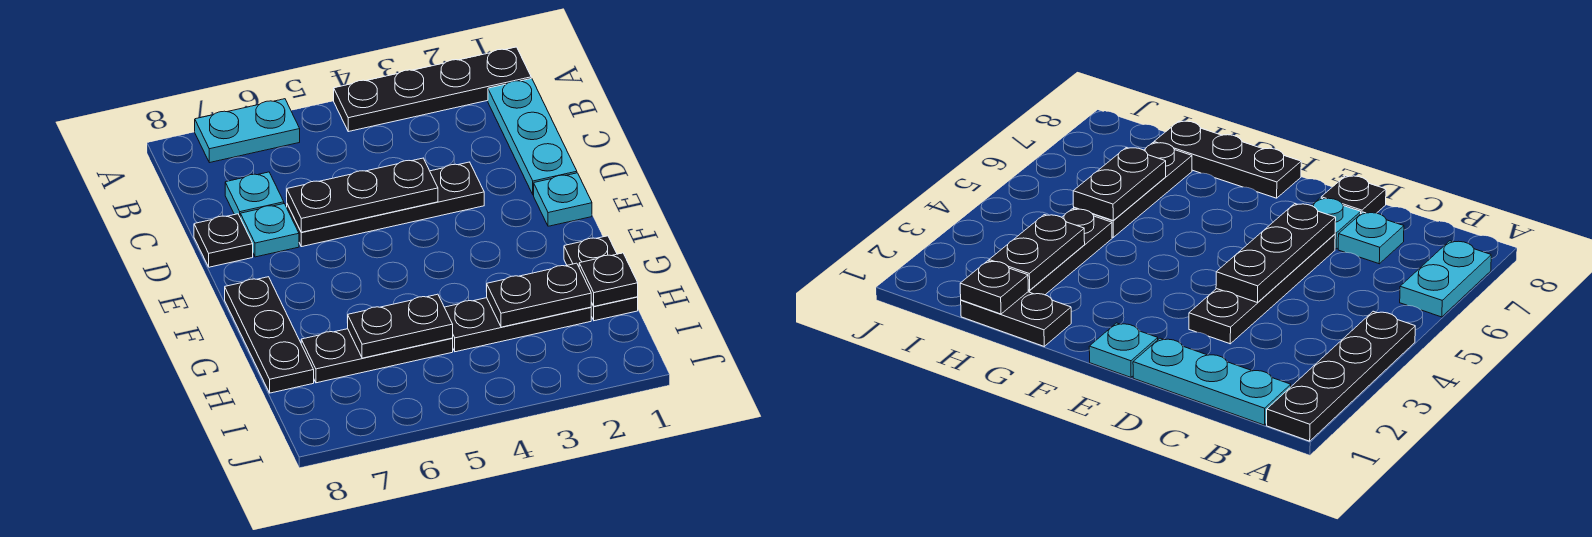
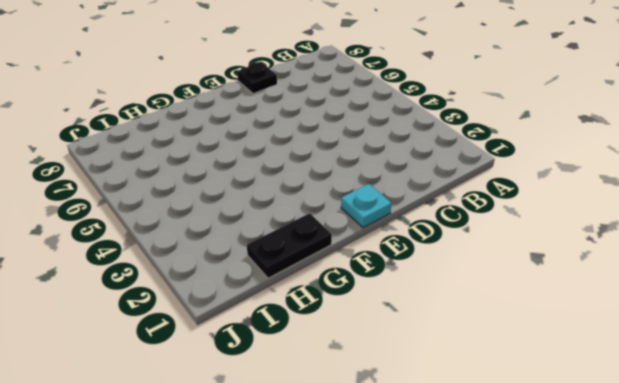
none -> black plate A1:A4 level 1
none -> cyan plate A6:A7 level 1
none -> cyan plate B1:D1 level 1

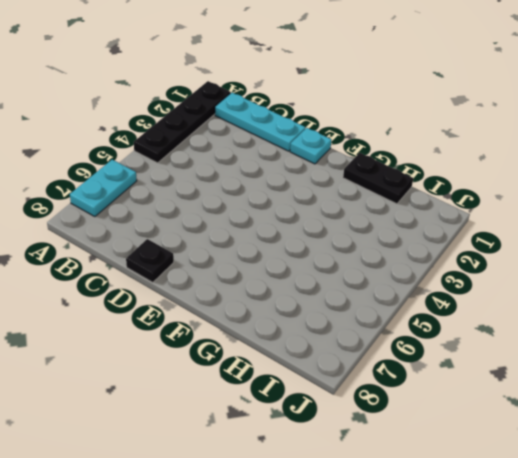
none -> cyan plate C7 level 1
none -> black plate D3:D6 level 1
none -> cyan plate D7 level 1

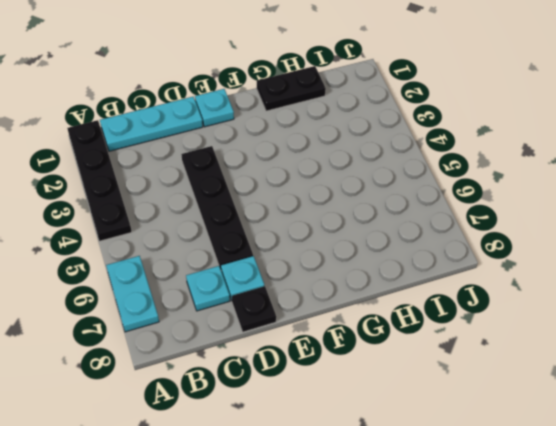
none -> black plate F8:H8 level 1
none -> black plate H2:H4 level 1
none -> black plate H5:H7 level 1

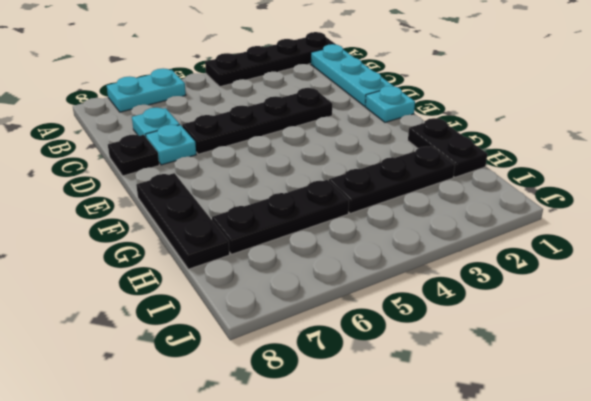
none -> black plate D4:D6 level 2
none -> black plate H1 level 2
none -> black plate H2:H3 level 2

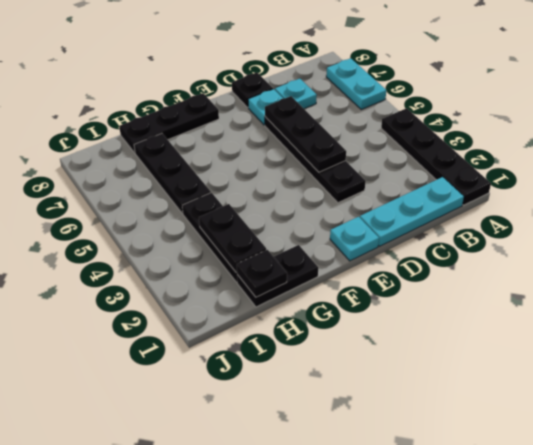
none -> black plate H5:H6 level 2

